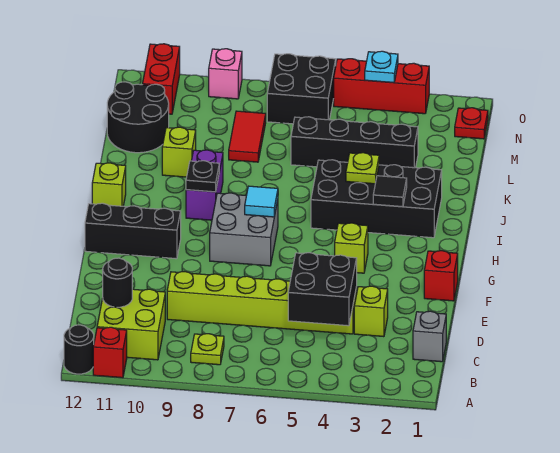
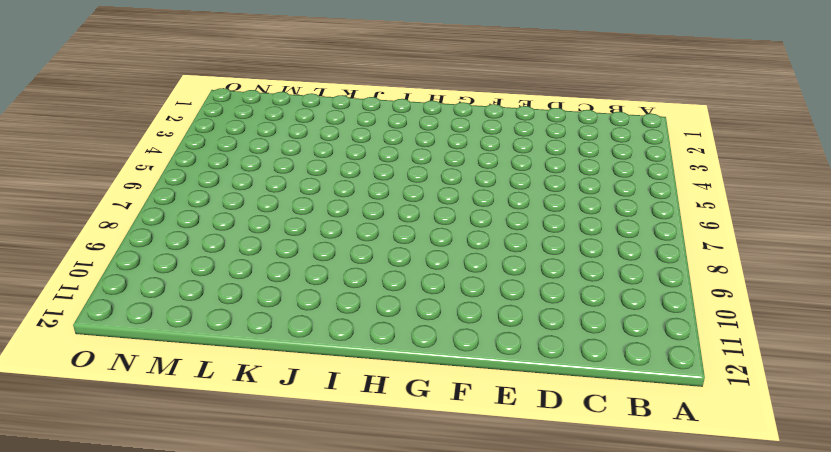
none -> red brick A11 level 1
none -> black round brick A12 level 1
none -> lime plate B8 level 1
none -> lime brick B10:C11 level 1

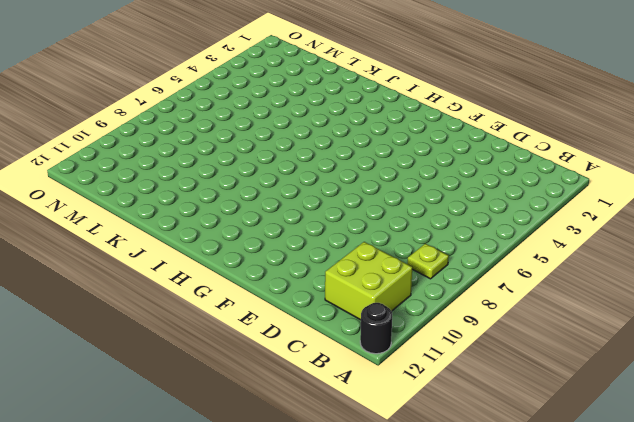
none -> red brick A11 level 1
none -> grey brick C1 level 1
none -> lime brick D3 level 1
none -> lime brick D4:D9 level 1

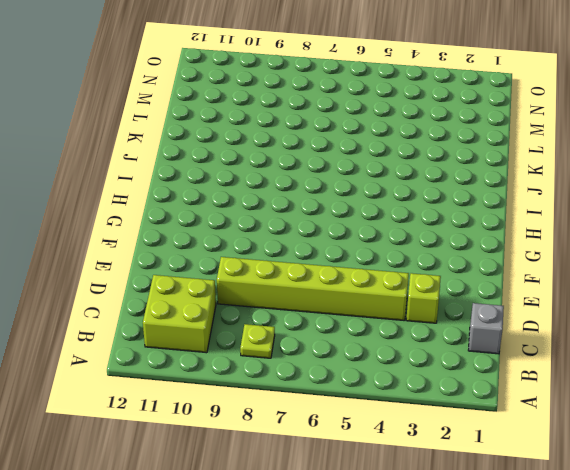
none -> red brick A11 level 1
none -> black round brick A12 level 1
none -> red brick F1 level 1
none -> lime brick G4 level 1

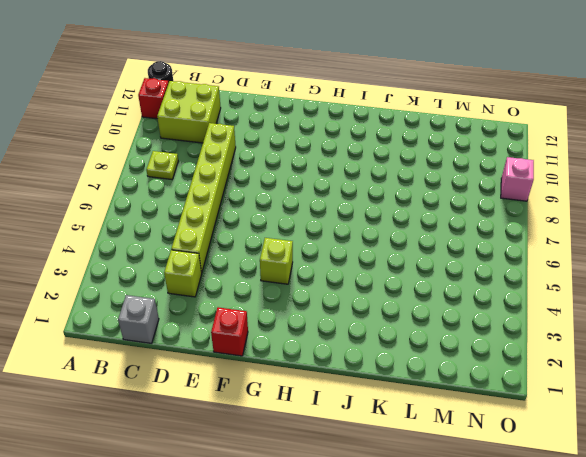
none -> grey brick G7:H8 level 1
none -> black brick G10:G12 level 1
none -> black brick I2:J5 level 1
none -> purple brick I9:J9 level 1

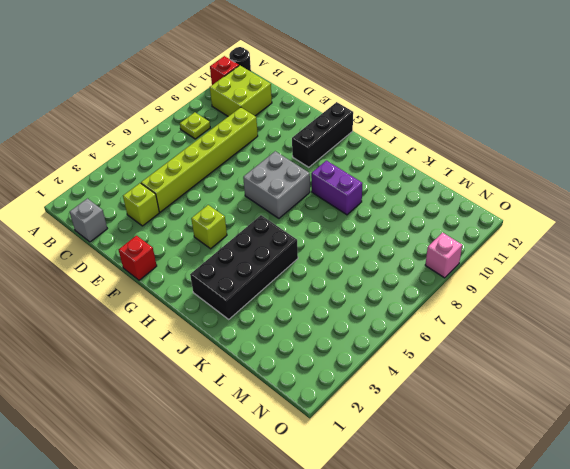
none -> lime brick I12 level 1
none -> lime brick K10 level 1
none -> black brick L3:L6 level 1
none -> red tile L8:M8 level 1

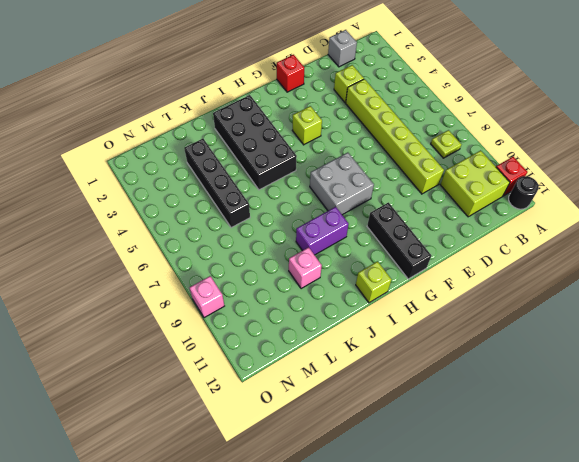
pink brick K10 level 1 -> lime brick K10 level 1
none -> red tile L8:M8 level 1
none -> black round brick L11:M12 level 1
none -> red plate N1 level 1
none -> black brick N6:O7 level 1

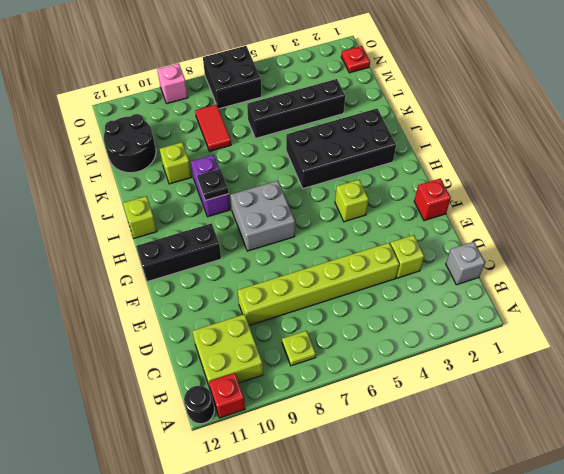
none -> red brick N11:O11 level 1
none -> red brick O3:O5 level 1
none -> black brick C4:D5 level 2
none -> black round brick C11 level 2

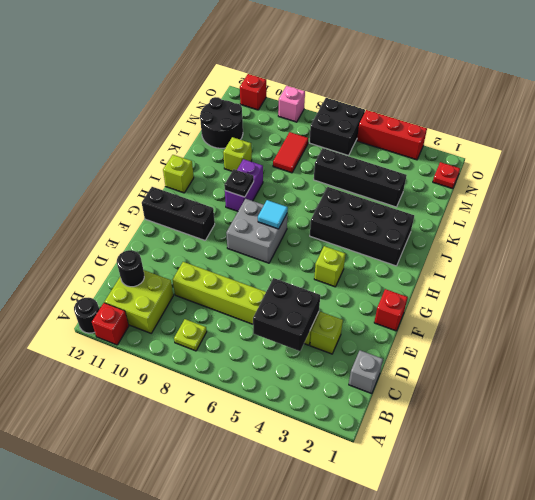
red brick O11 level 1 -> red brick N11:O11 level 1
none -> black tile I3 level 2
none -> lime plate J4 level 2
none -> cyan plate O4 level 2

